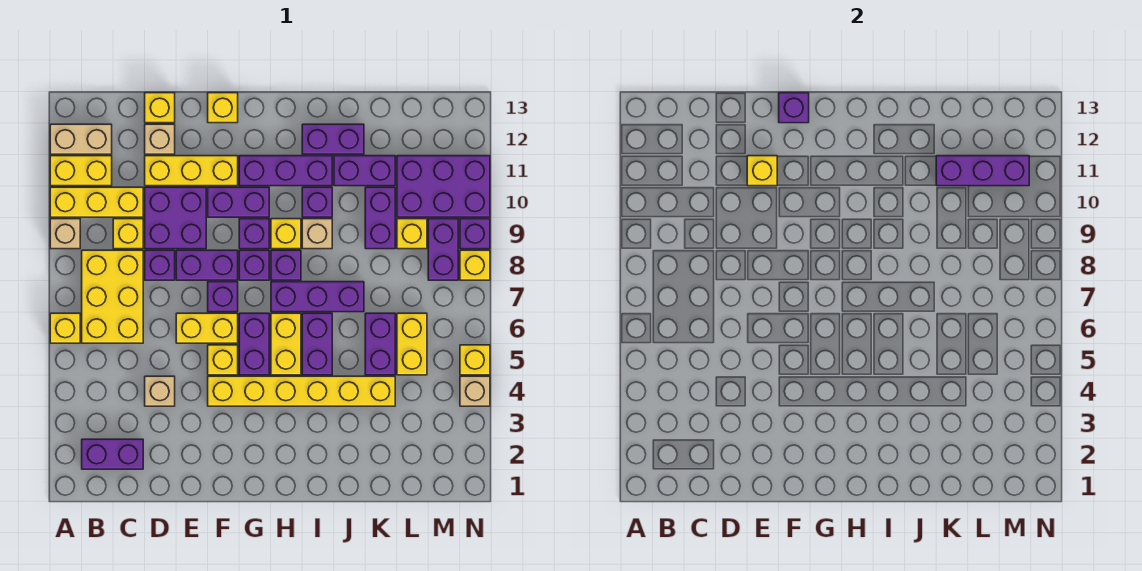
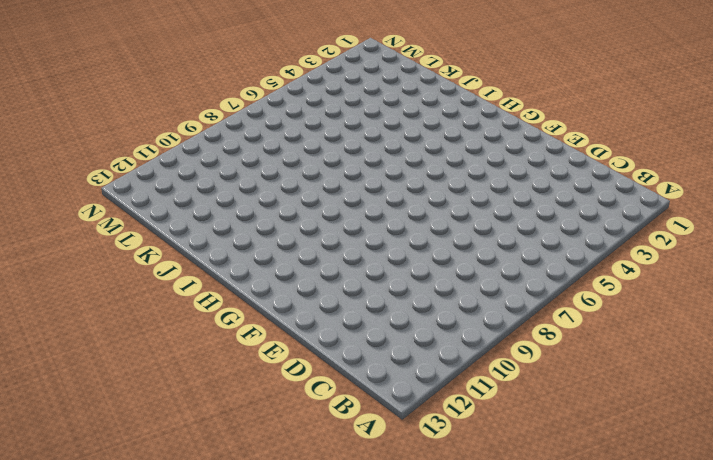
none -> yellow brick A6 level 1
none -> tan brick A9 level 1
none -> yellow brick A10:C10 level 1
none -> yellow brick A11:B11 level 1

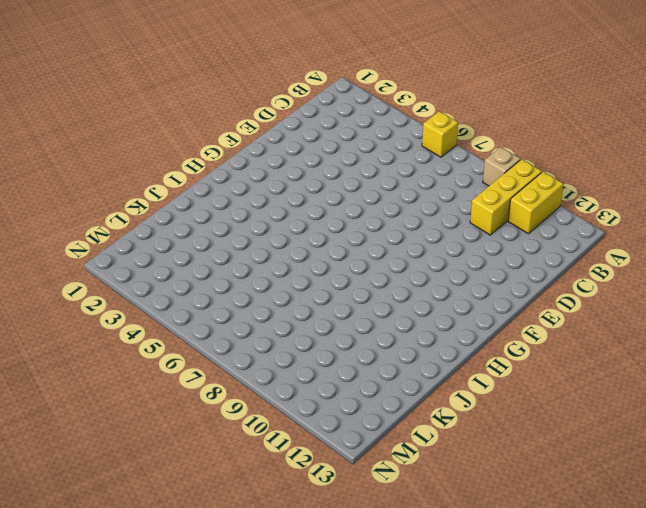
none -> tan brick A12:B12 level 1
none -> purple brick B2:C2 level 1
none -> yellow brick B6:C8 level 1
none -> yellow brick C9 level 1

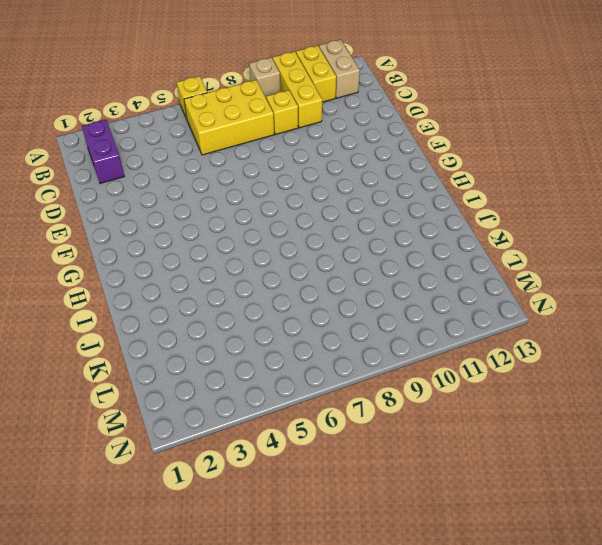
none -> tan brick D4 level 1
none -> purple brick D8 level 1
none -> purple brick D9:E10 level 1
none -> yellow brick D11:F11 level 1

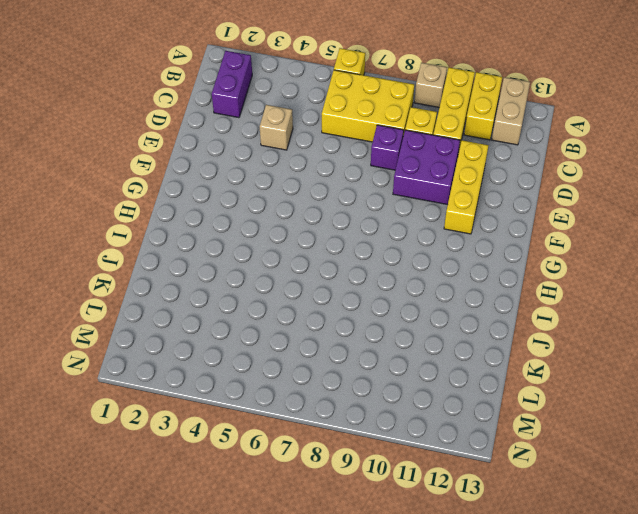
none -> tan brick D12 level 1
none -> yellow brick D13 level 1
none -> yellow brick E6:F6 level 1
none -> purple brick E8:F8 level 1

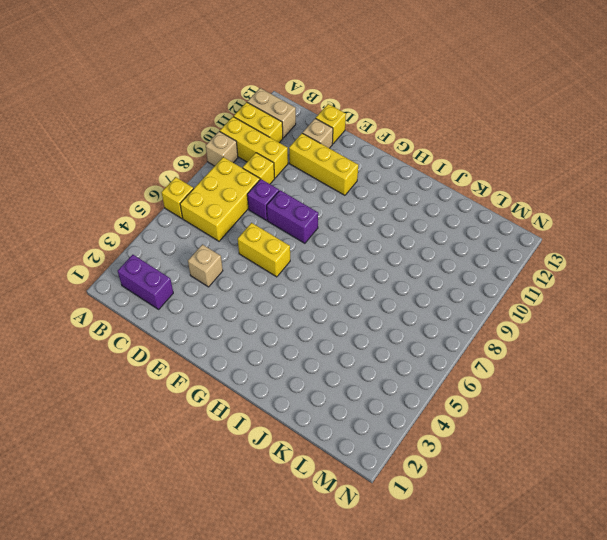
none -> purple brick D9:E10 level 1
none -> yellow brick F4:K4 level 1
none -> yellow brick F5 level 1
none -> purple brick F7 level 1

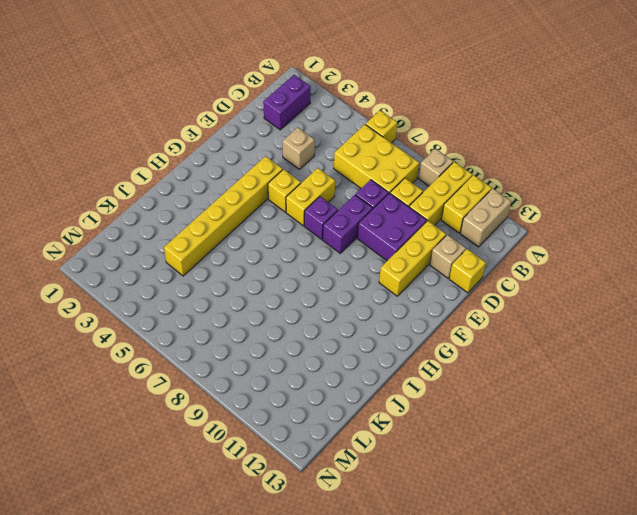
none -> purple brick F10:G10 level 1
none -> yellow brick F13 level 1
none -> purple brick G5:G6 level 1
none -> purple brick G8 level 1

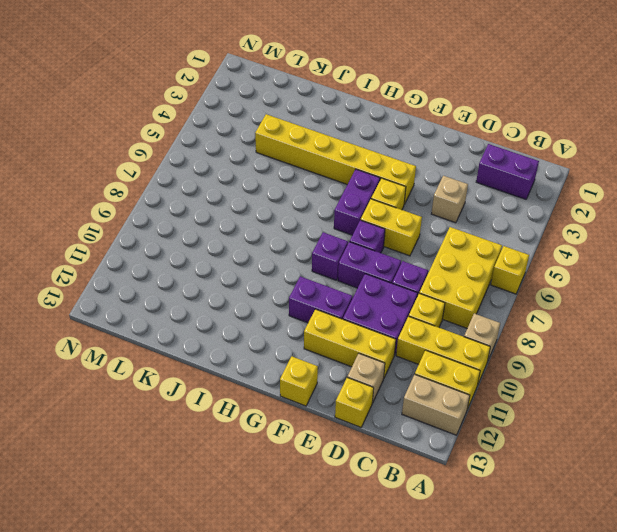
none -> purple brick G9 level 1
none -> purple brick G11:I11 level 1
none -> yellow brick H5:H6 level 1
none -> purple brick H7:J7 level 1

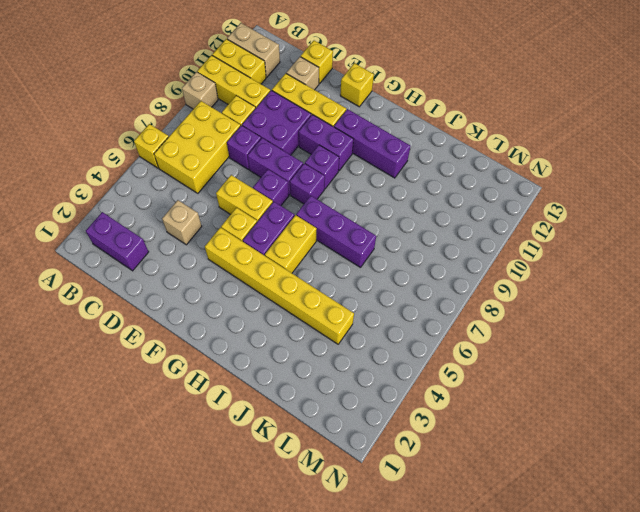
none -> purple brick H8 level 1
none -> yellow brick H9 level 1
none -> purple brick I5:I6 level 1
none -> tan brick I9 level 1

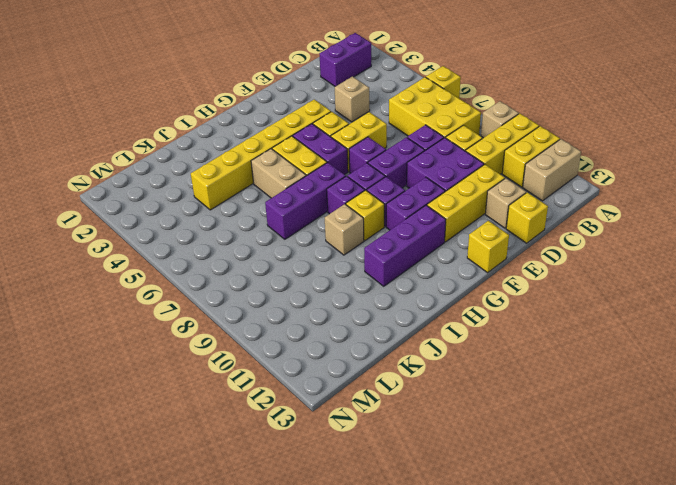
tan brick I5:I6 level 1 -> purple brick I5:I6 level 1
none -> purple brick I10 level 1
none -> purple brick I12:J12 level 1
none -> purple brick J11:K11 level 1
none -> purple brick K5:K6 level 1

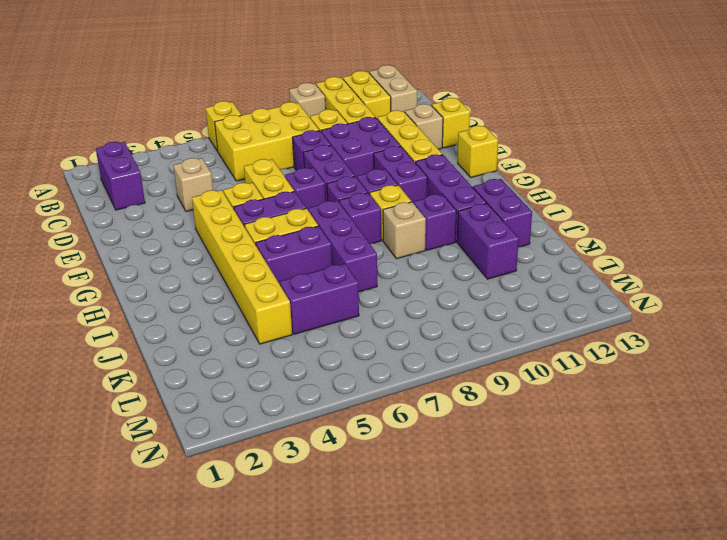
none -> purple brick K9:K10 level 1
none -> yellow brick L5:L6 level 1
none -> yellow brick L9 level 1
none -> purple brick L10:N11 level 1

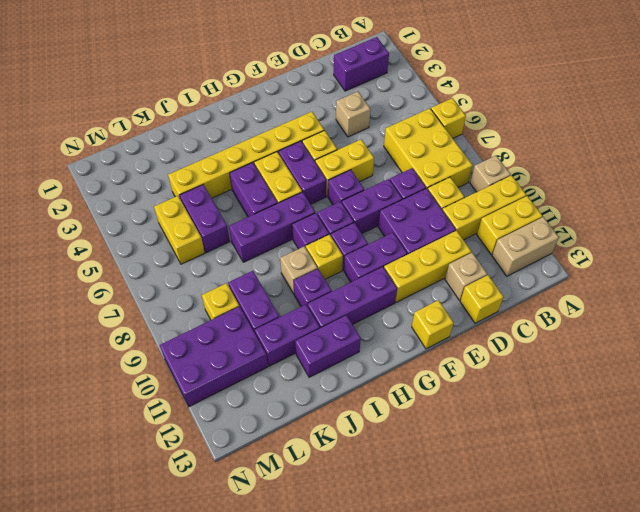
none -> purple brick M8:M9 level 1
none -> tan brick N4 level 1
none -> yellow brick N5 level 1
none -> yellow brick N8 level 1

